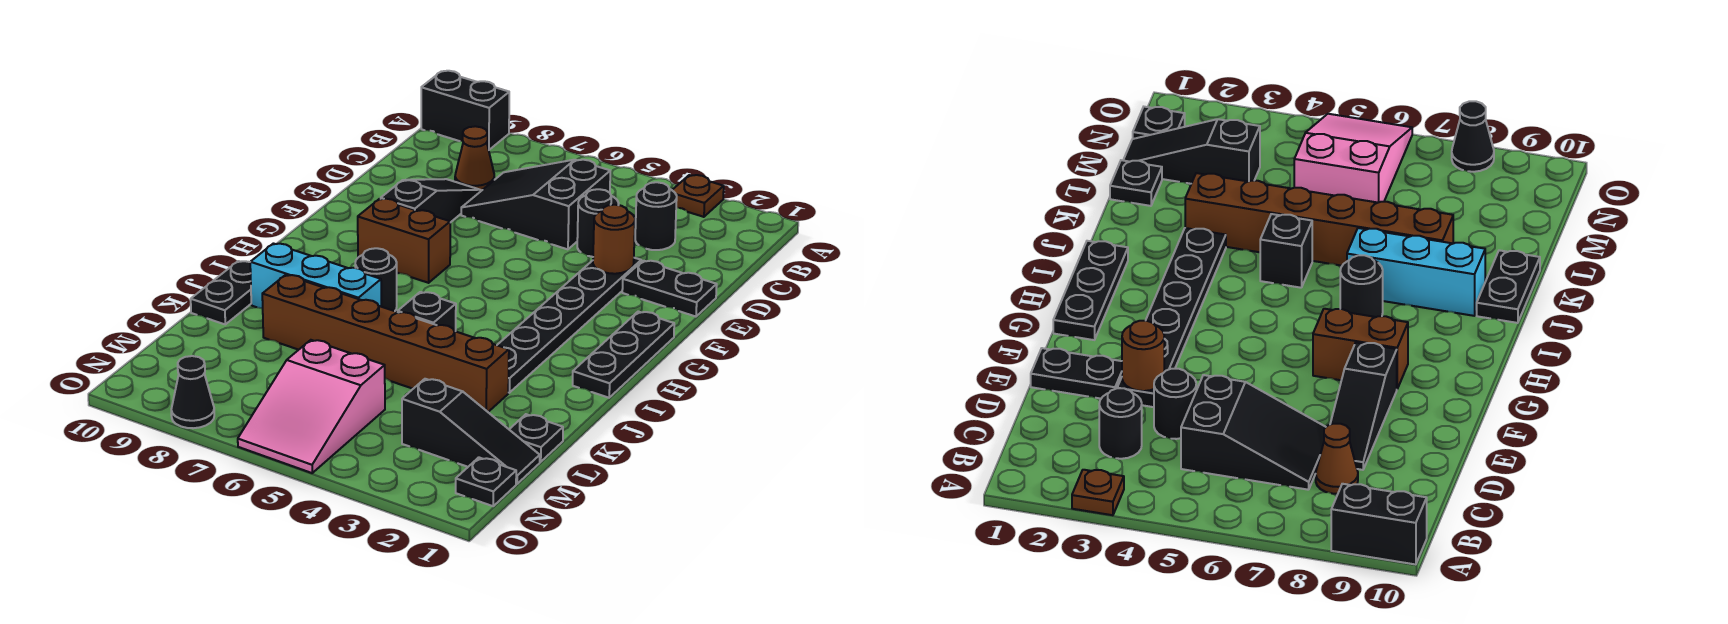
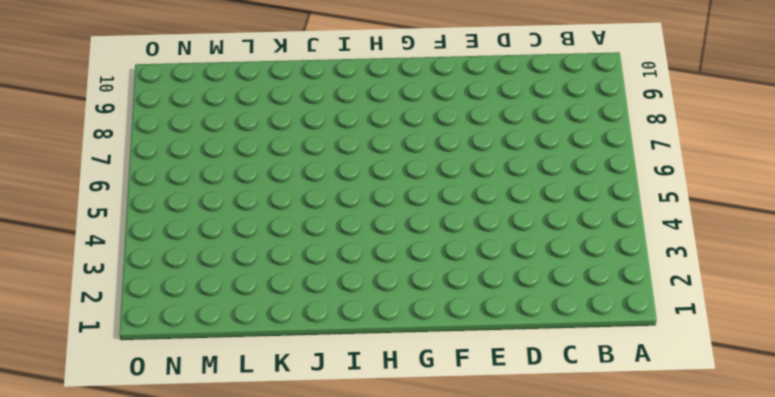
none -> brown plate A3 level 1
none -> black brick A9:A10 level 1
none -> black round brick C3 level 1

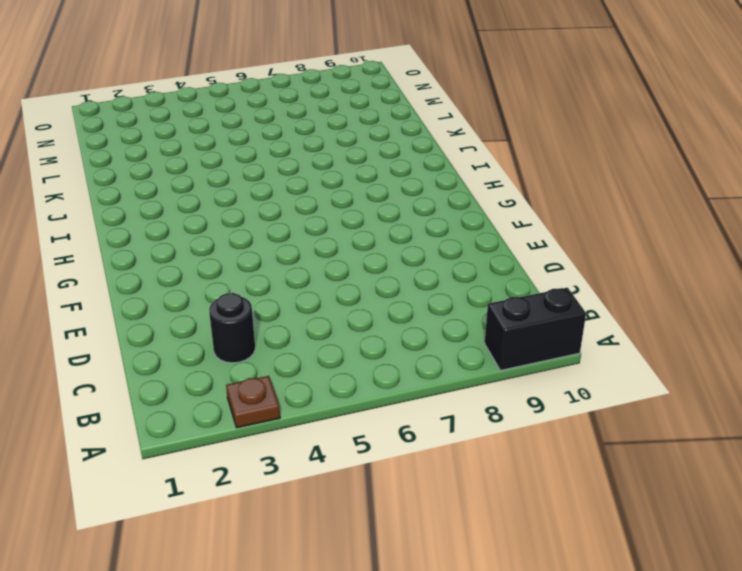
none -> black slope C5:D7 level 1 top 5
none -> brown cone C8 level 1
none -> black round brick D4 level 1

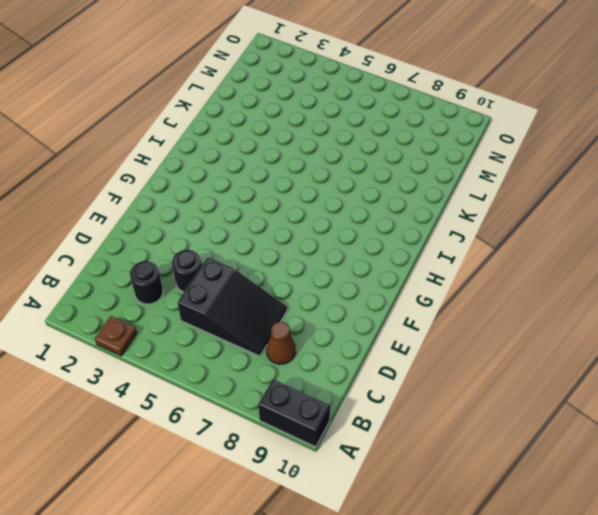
none -> black slope D8:F8 level 1 top F
none -> black plate E1:E2 level 1
none -> black plate E3:J3 level 1

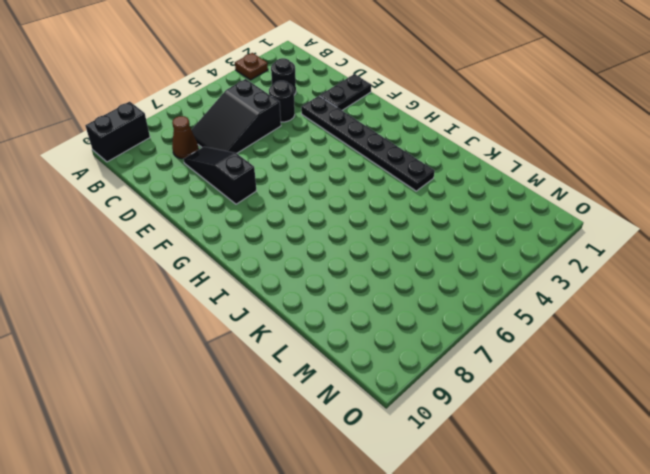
none -> black plate G1:I1 level 1
none -> brown brick G7:G8 level 1
none -> black round brick I7 level 1

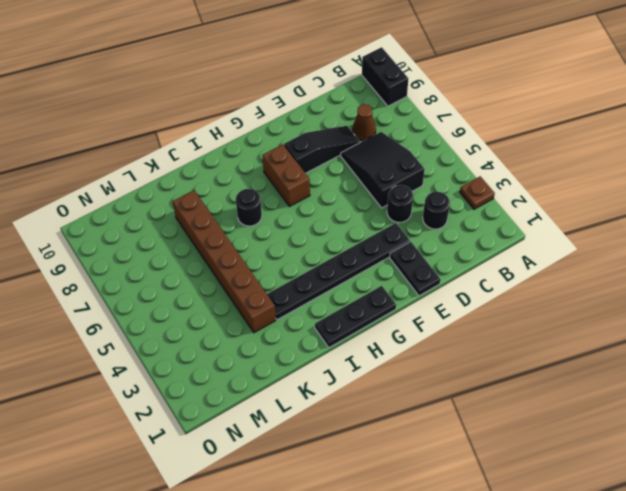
none -> black brick J5 level 1
none -> cyan brick J7:J9 level 1
none -> black plate J10:K10 level 1

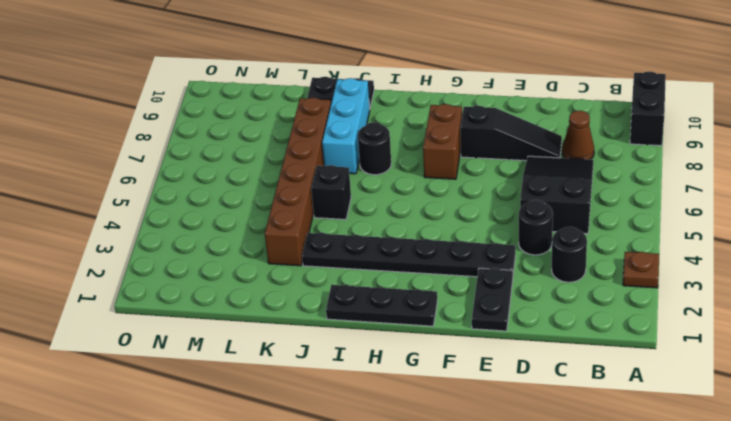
none -> black plate L1 level 1
none -> black slope M1:M3 level 1 top 3
none -> pink slope M5:O6 level 1 top M

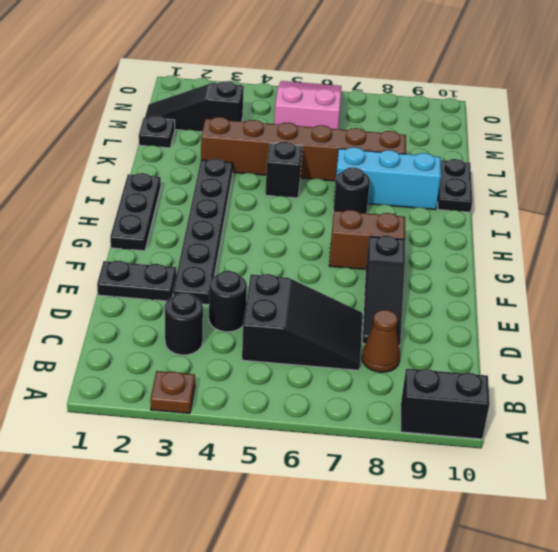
none -> black plate N1 level 1
none -> black cone O8 level 1
none -> brown round brick E3 level 2

